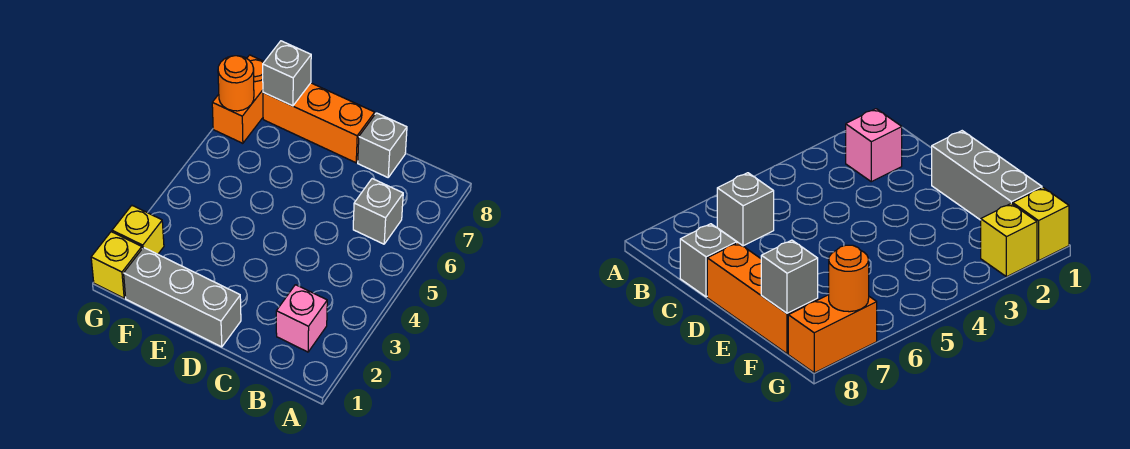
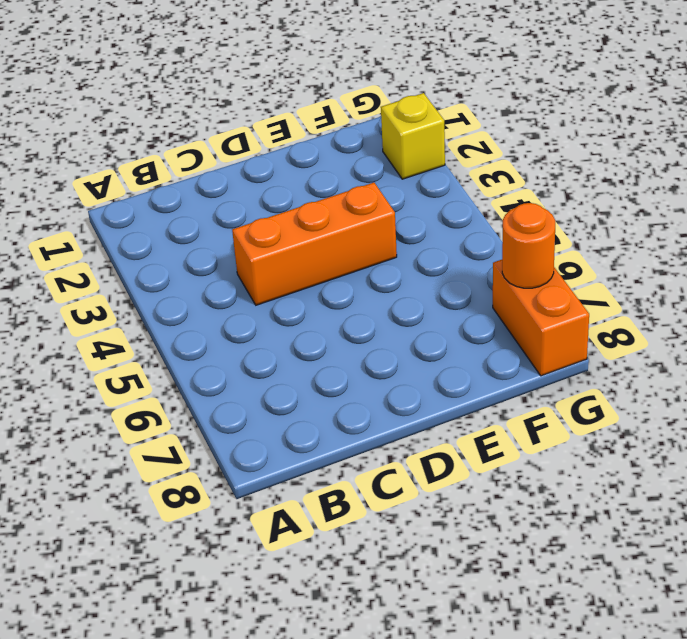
orange brick C4:E4 level 1 -> orange brick D8:F8 level 1
none -> pink brick B2 level 1
none -> grey brick B6 level 1

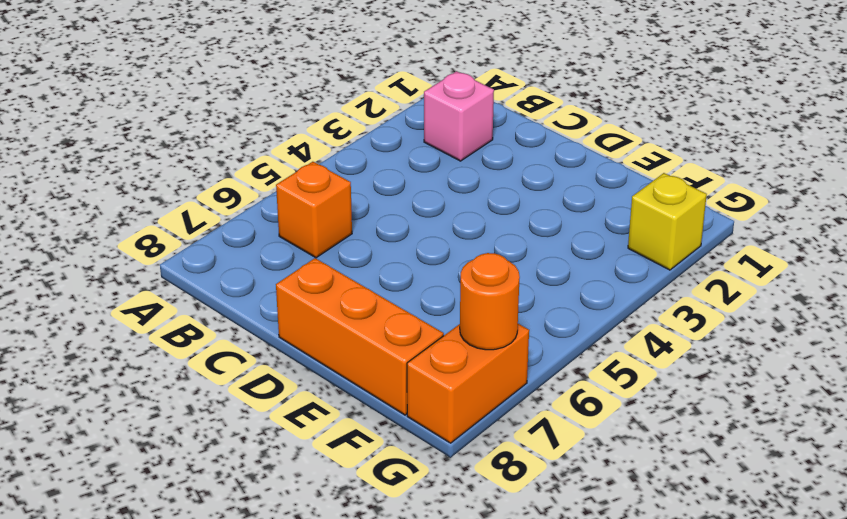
orange brick B6 level 1 -> grey brick B6 level 1
none -> grey brick C8 level 1
none -> grey brick D1:F1 level 1

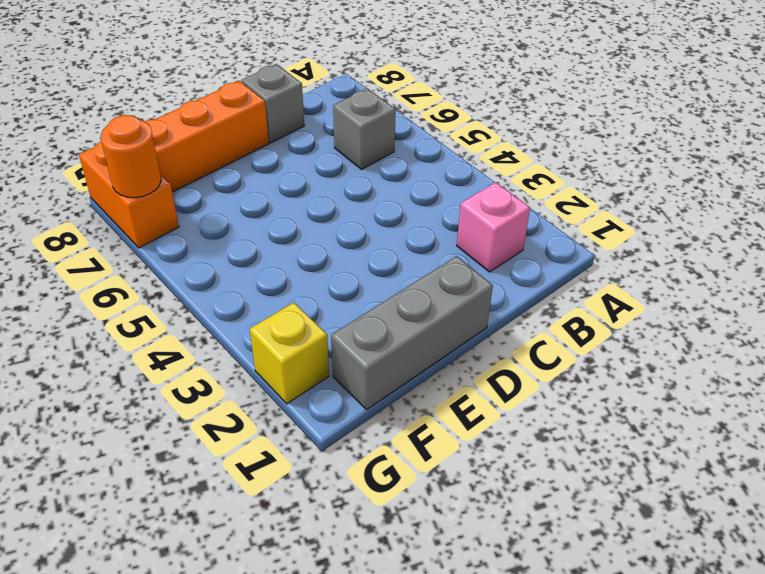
none -> yellow brick G1 level 1
none -> grey brick F8 level 2

